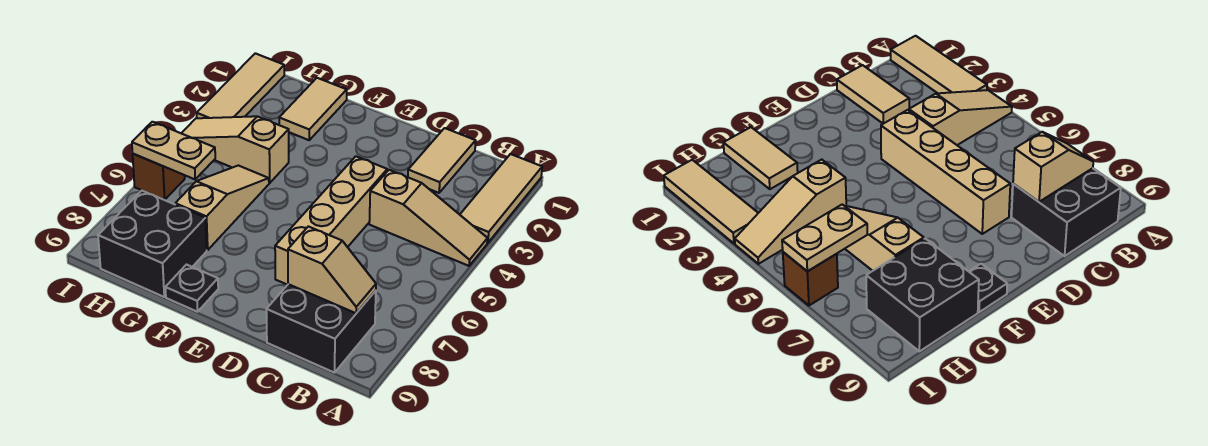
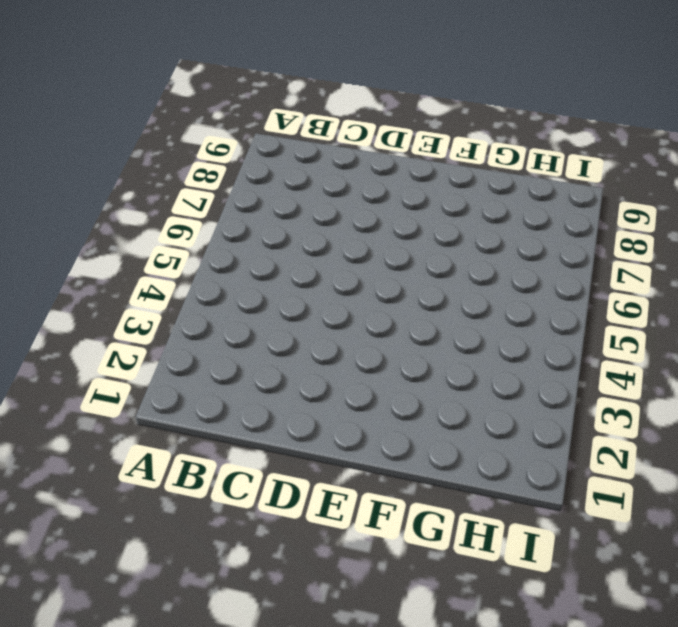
none -> tan tile A1:A3 level 1
none -> tan slope A4:C4 level 1 top C
none -> black brick B8:C9 level 1

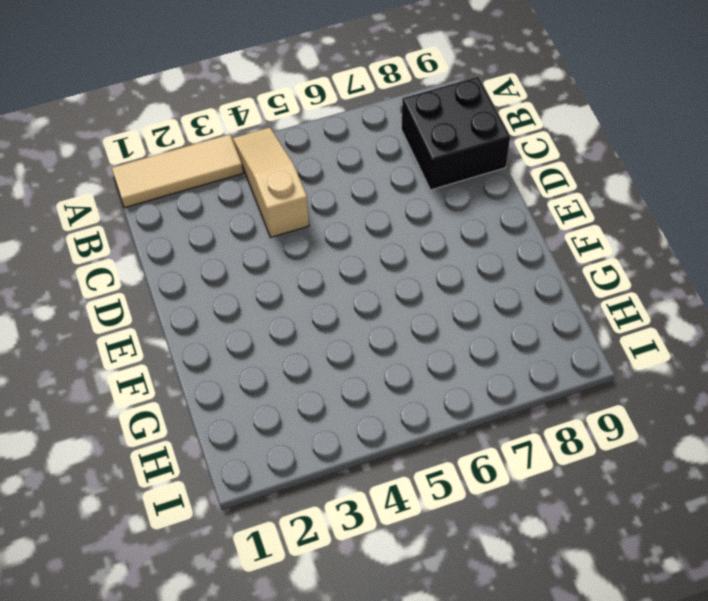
none -> tan tile C1:C2 level 1
none -> tan brick D4:D7 level 1
none -> black plate F9 level 1

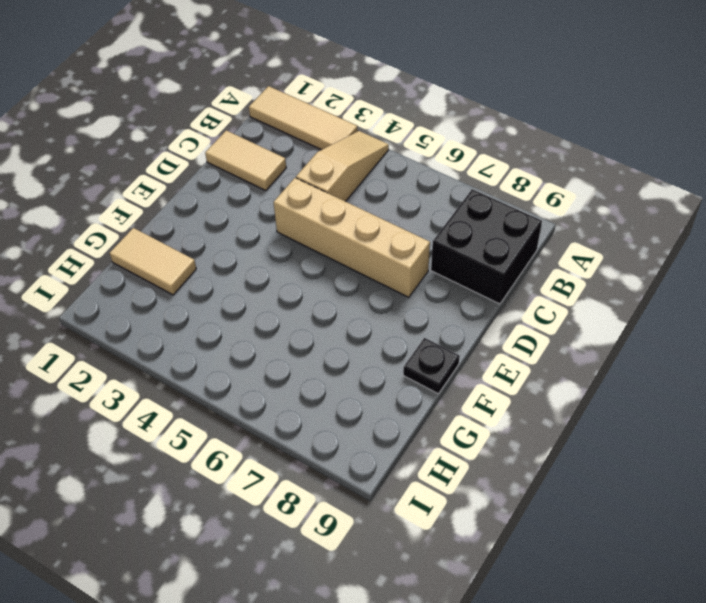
none -> tan slope G4:I4 level 1 top G
none -> tan slope G5:G7 level 1 top 7
none -> black brick G8:H9 level 1

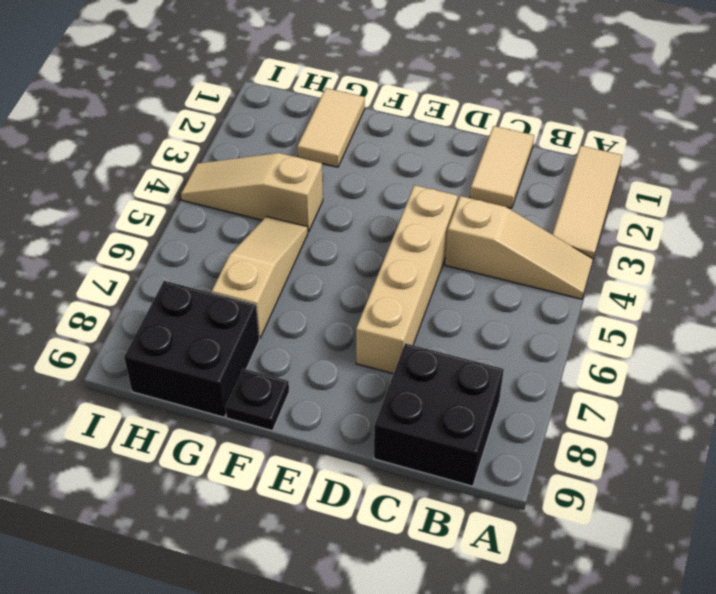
none -> tan tile I1:I3 level 1
none -> brown brick I6 level 1
none -> tan slope B8:C8 level 2 top C

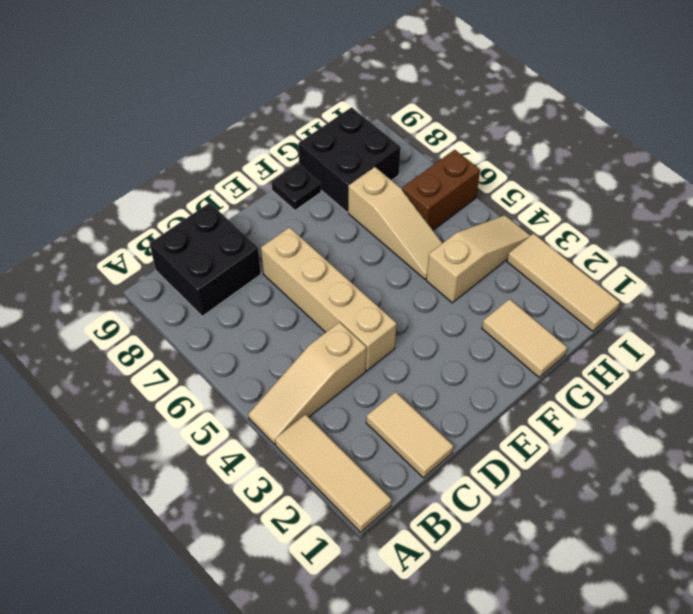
brown brick H6:I6 level 1 -> brown brick I6 level 1
none -> tan slope B8:C8 level 2 top C
none -> tan plate H6:I6 level 2

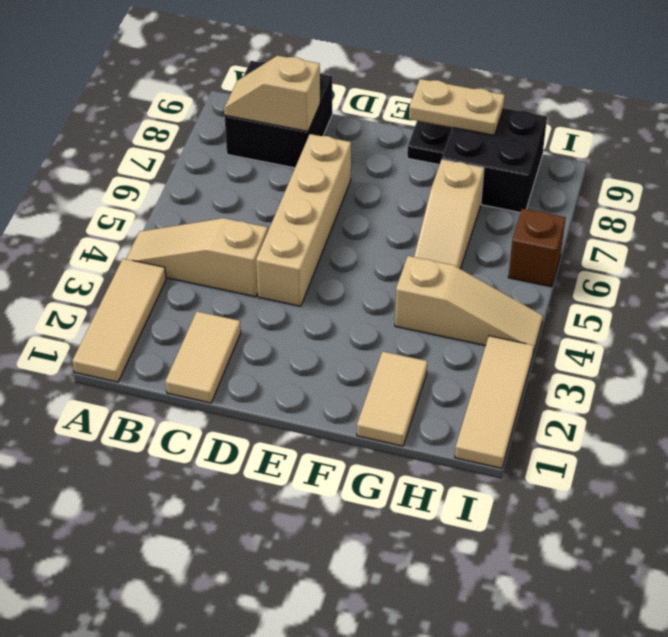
tan plate F9:G9 level 2 -> tan plate H6:I6 level 2

